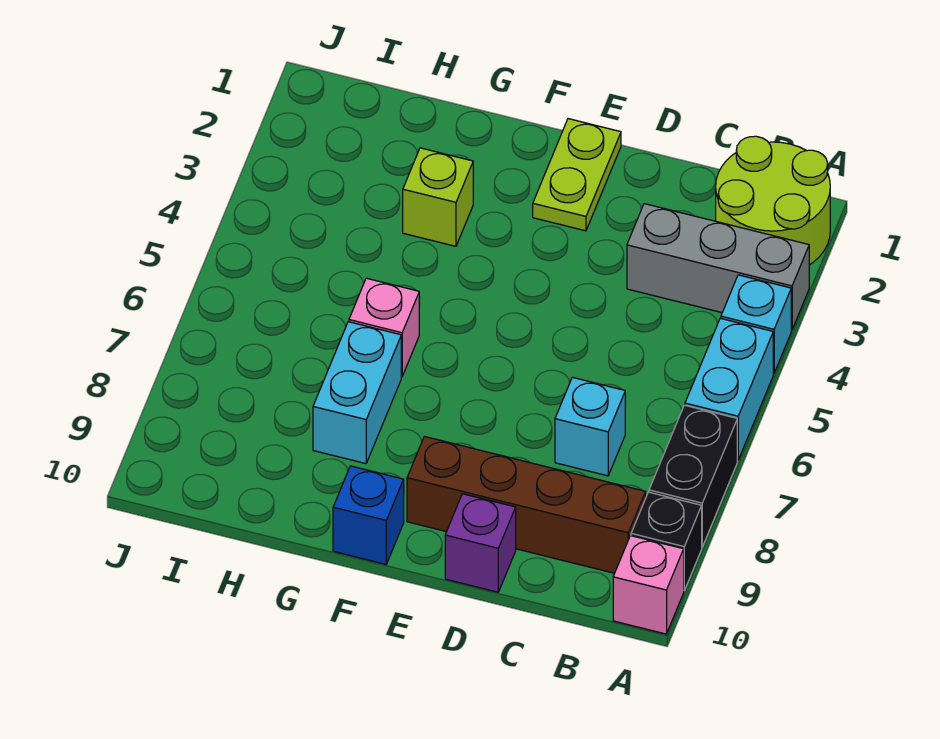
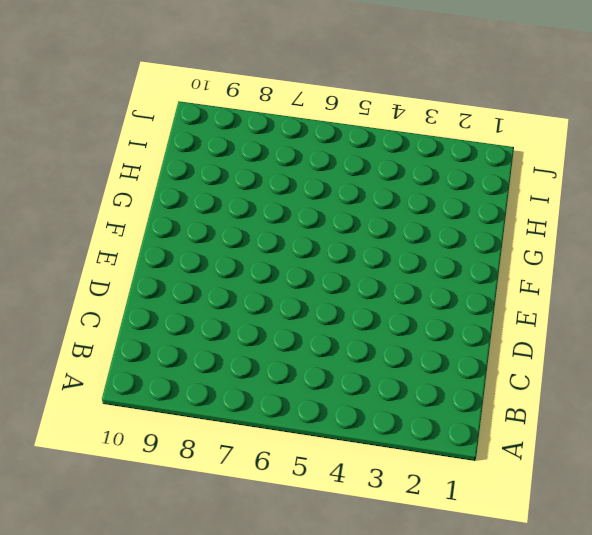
none -> lime round brick A1:B2 level 1
none -> grey brick A3:C3 level 1
none -> cyan brick A4 level 1

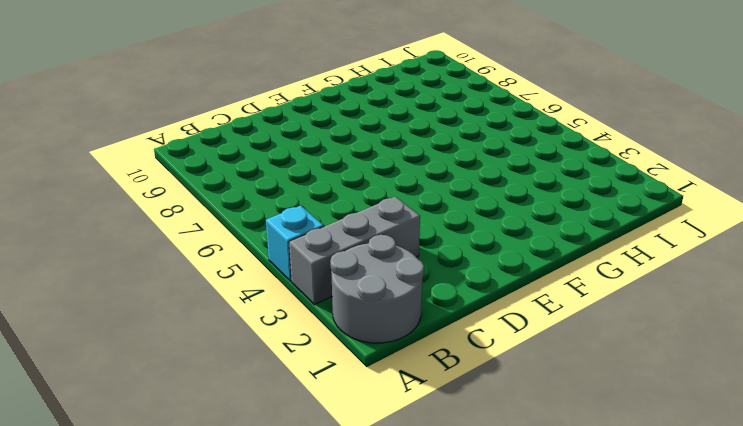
grey round brick A1:B2 level 1 -> lime round brick A1:B2 level 1
none -> cyan brick A5:A6 level 1
none -> black brick A7:A8 level 1
none -> black brick A9 level 1

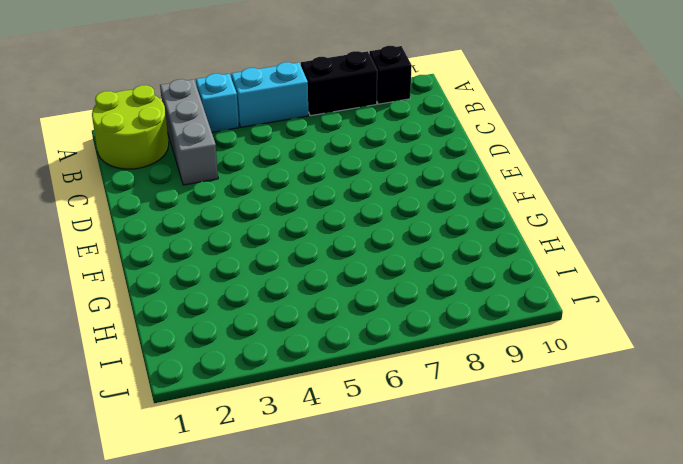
none -> pink brick A10 level 1
none -> brown brick B9:E9 level 1
none -> cyan brick C7 level 1

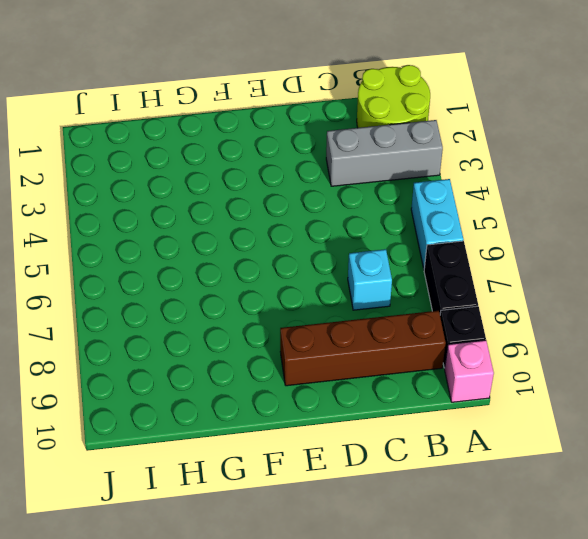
none -> cyan brick A4 level 1
none -> purple brick D10 level 1
none -> lime plate E1:E2 level 1

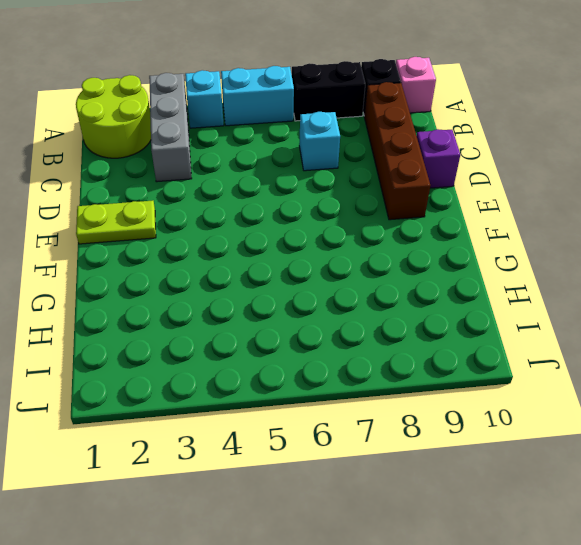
none -> blue brick F10 level 1
none -> lime brick G3 level 1
none -> pink brick G6 level 1

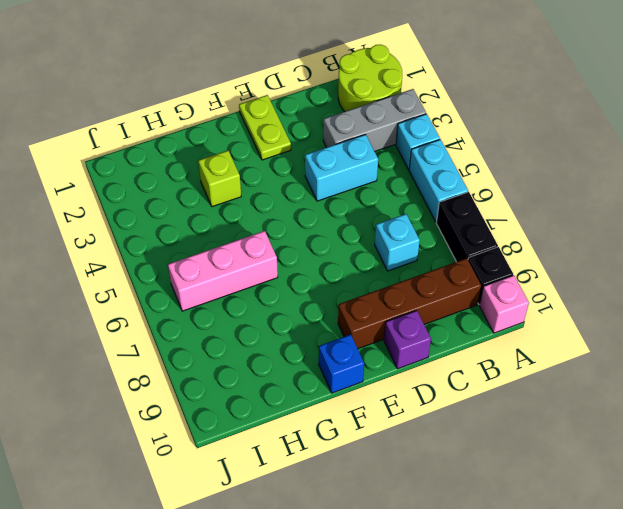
cyan brick C4:D4 level 1 -> cyan brick G7:G8 level 1
pink brick G6:I6 level 1 -> pink brick G6 level 1

